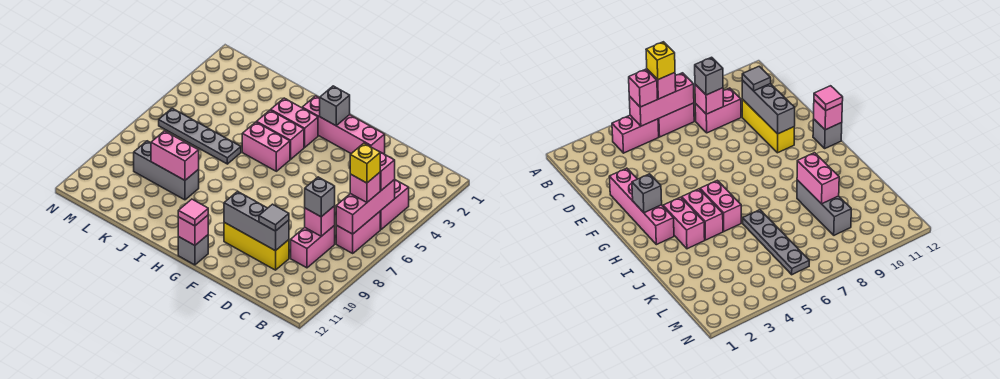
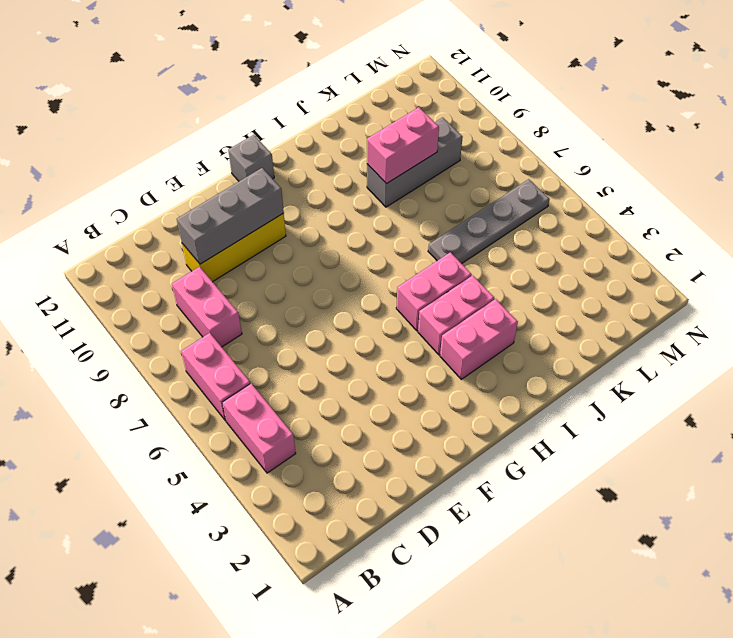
none -> pink brick E2:H2 level 1
none -> pink brick B5:B7 level 2
none -> pink brick C8 level 2

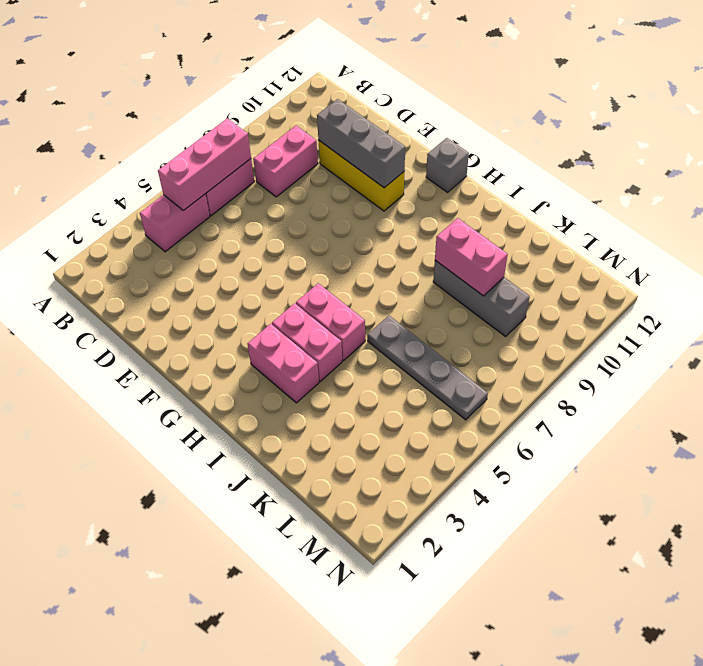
none -> pink brick E2:H2 level 1
none -> pink brick C8 level 2
none -> grey brick G2 level 2

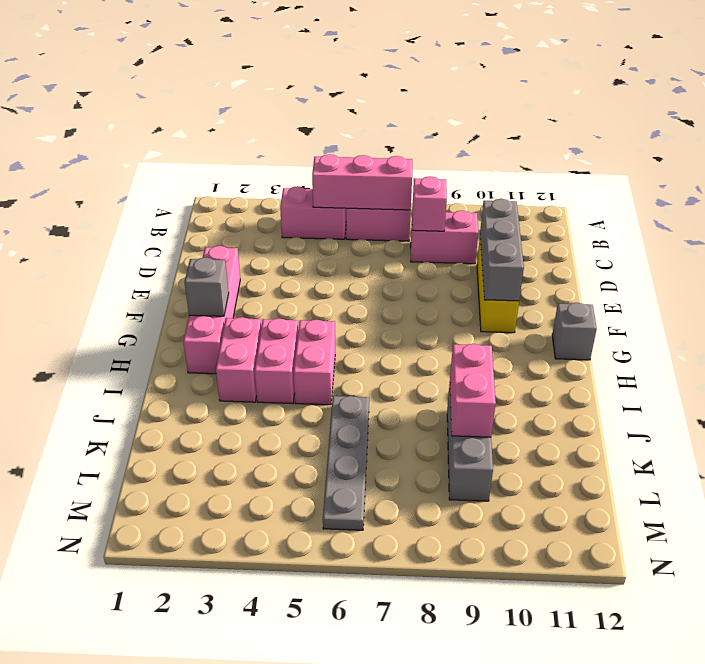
none -> pink brick G12 level 2
none -> pink brick B5 level 3
none -> pink brick B6 level 3

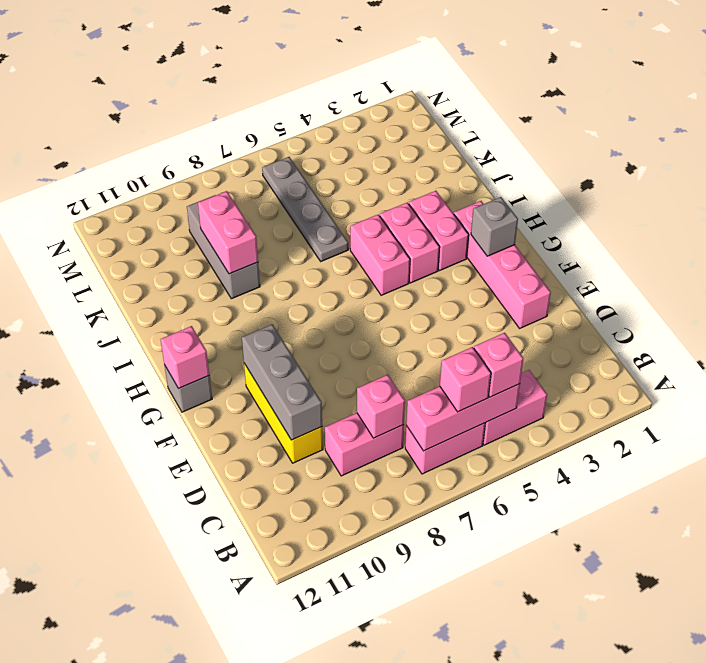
none -> grey brick C8 level 3
none -> grey tile D10 level 3
none -> pink tile G12 level 3

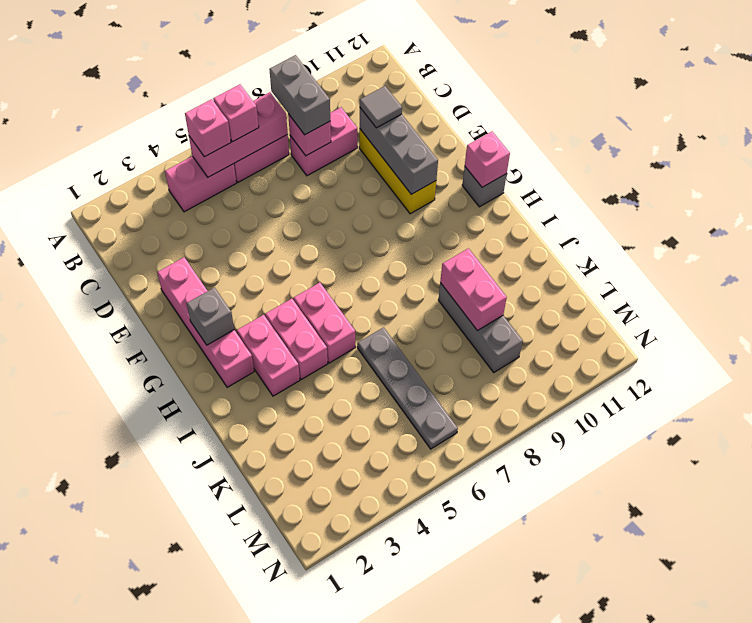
grey brick B8:C8 level 3 -> grey brick C8 level 3
none -> pink tile G12 level 3
none -> yellow brick B6 level 4

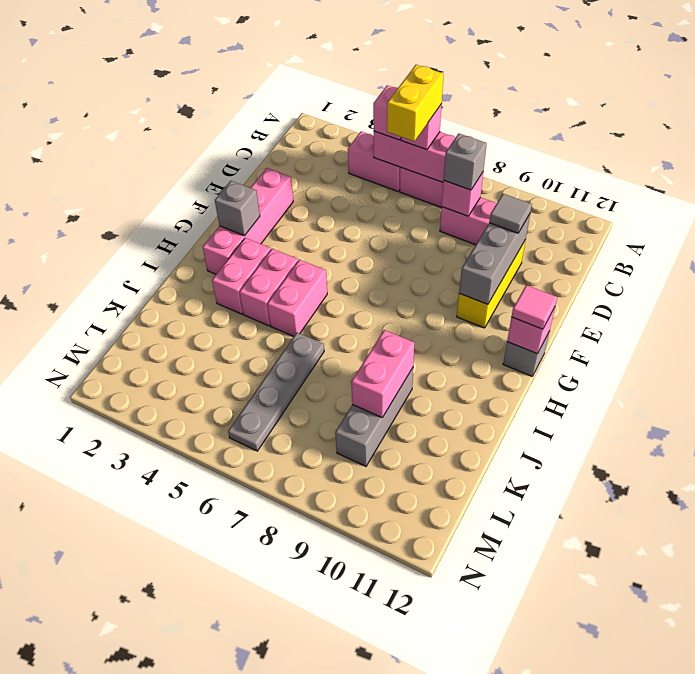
yellow brick B6:C6 level 4 -> yellow brick B6 level 4

